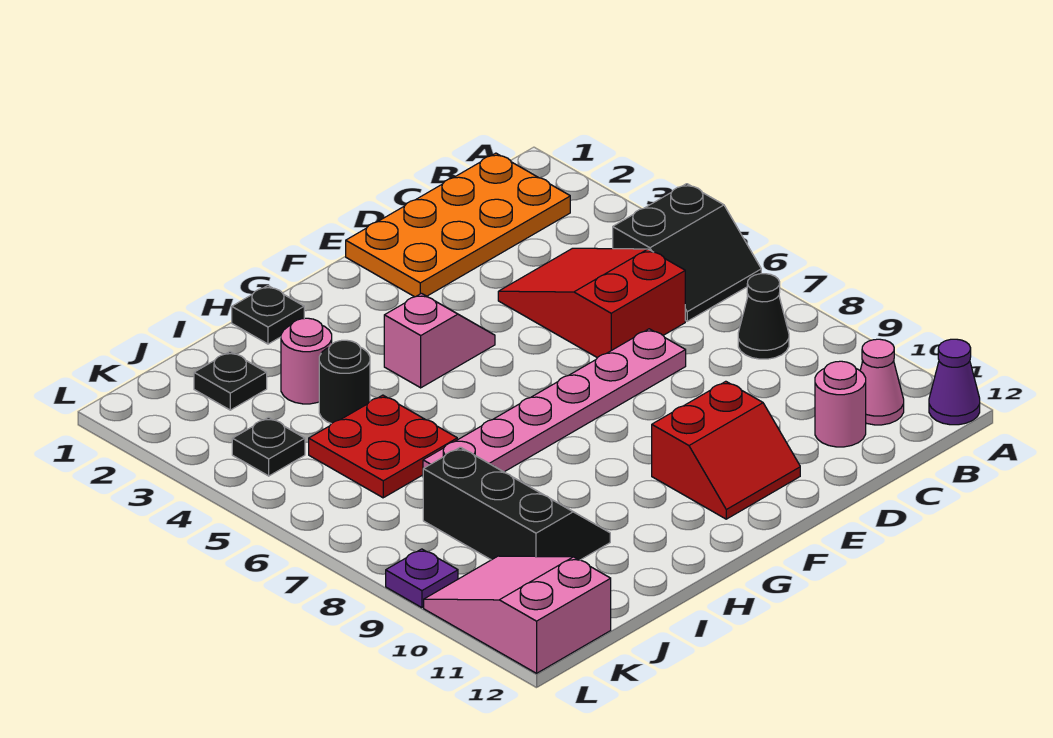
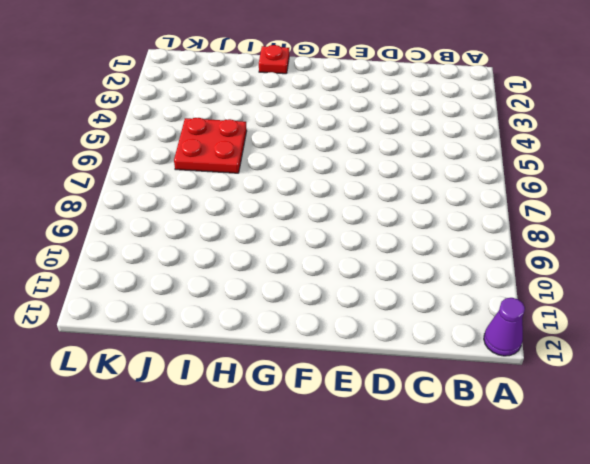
red plate H1 level 1 -> black plate H1 level 1
none -> black slope A5:B6 level 1 top 5
none -> orange plate B1:E2 level 1
none -> black cone B8 level 1

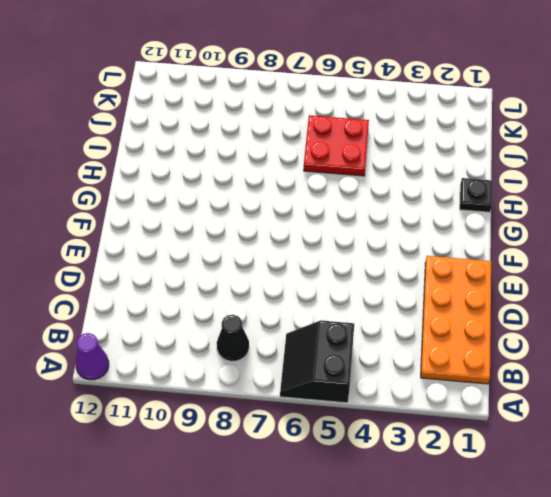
none -> pink cone B11 level 1
none -> red slope C4:D6 level 1 top 6
none -> pink round brick C11 level 1

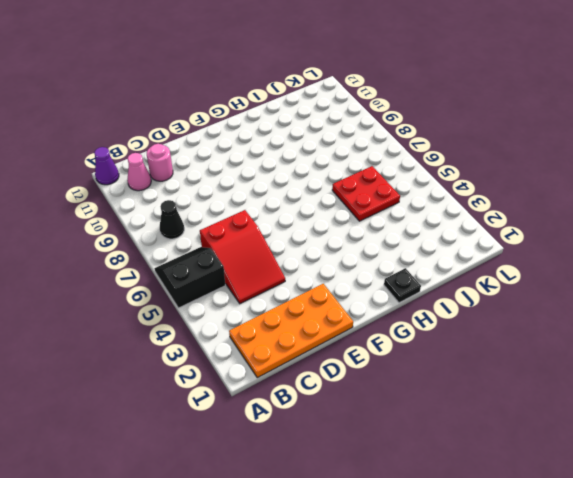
none -> pink plate D7:I7 level 1
none -> red slope E10:F11 level 1 top 10
none -> pink slope F4:G4 level 1 top G

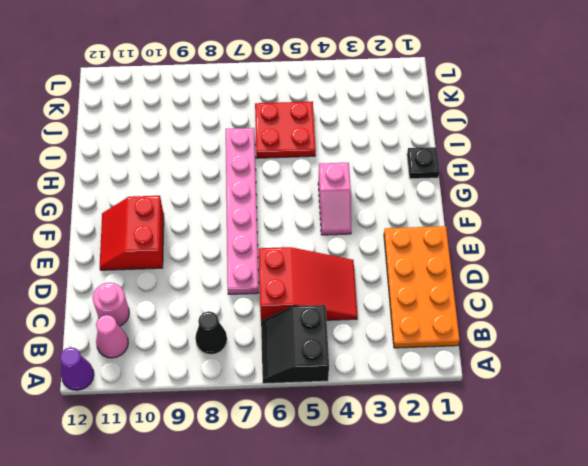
none -> pink round brick I3 level 1
none -> black round brick I4 level 1
none -> black slope I8:J10 level 1 top J

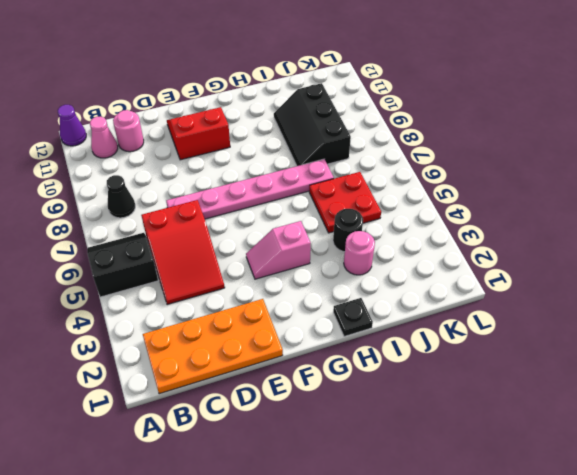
none -> black plate J2 level 1
none -> black plate K4 level 1
none -> pink slope K10:L12 level 1 top 12

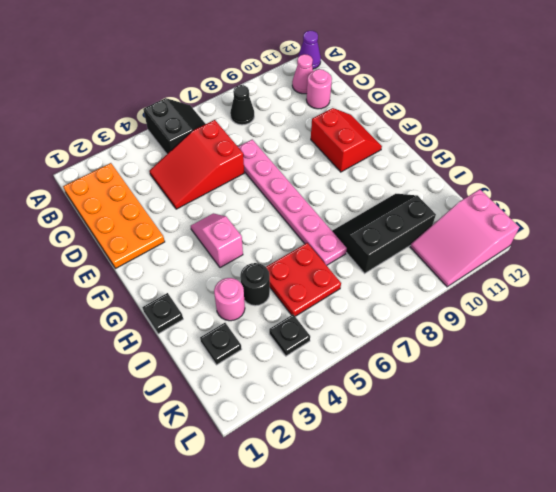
none -> purple plate L9 level 1

